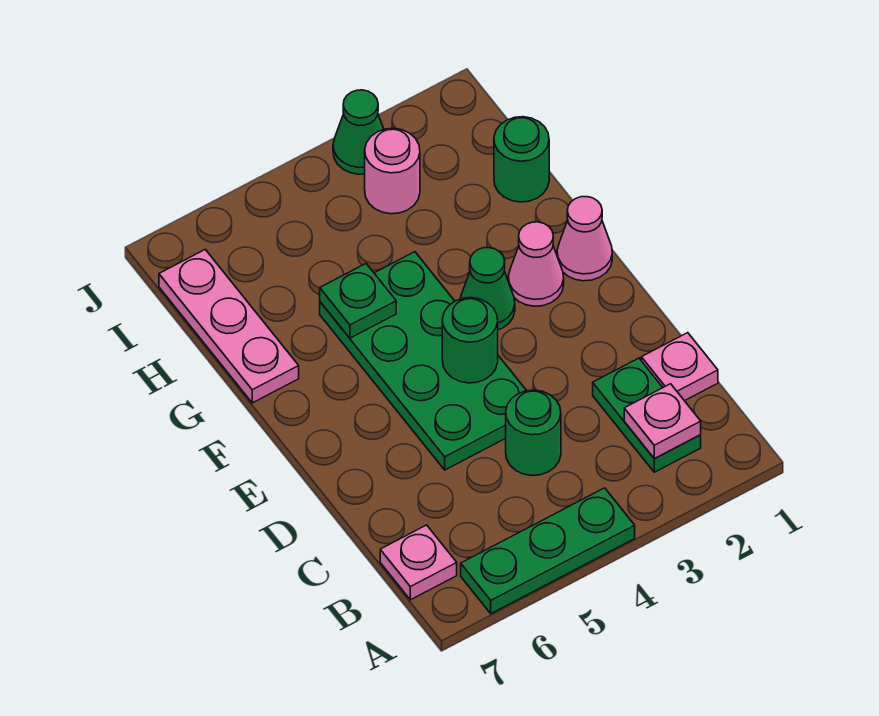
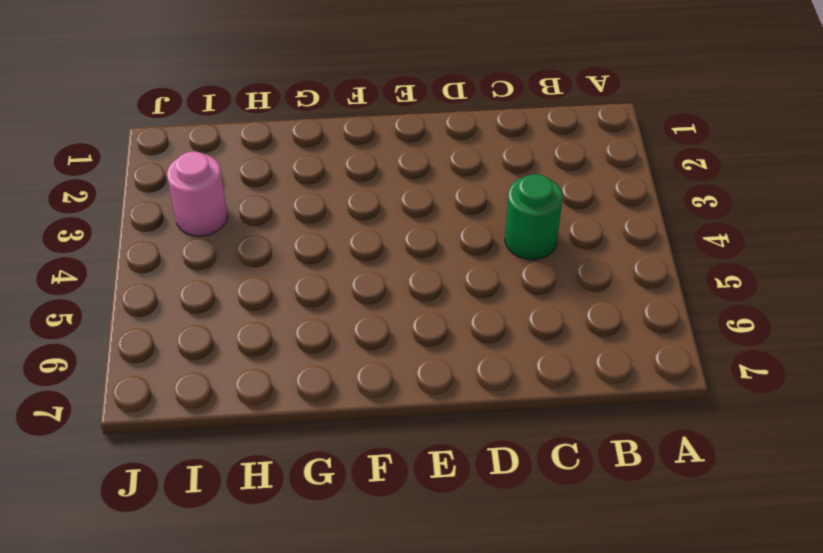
none -> green plate A4:A6 level 1
none -> green plate B2:C2 level 1
none -> pink plate B7 level 1

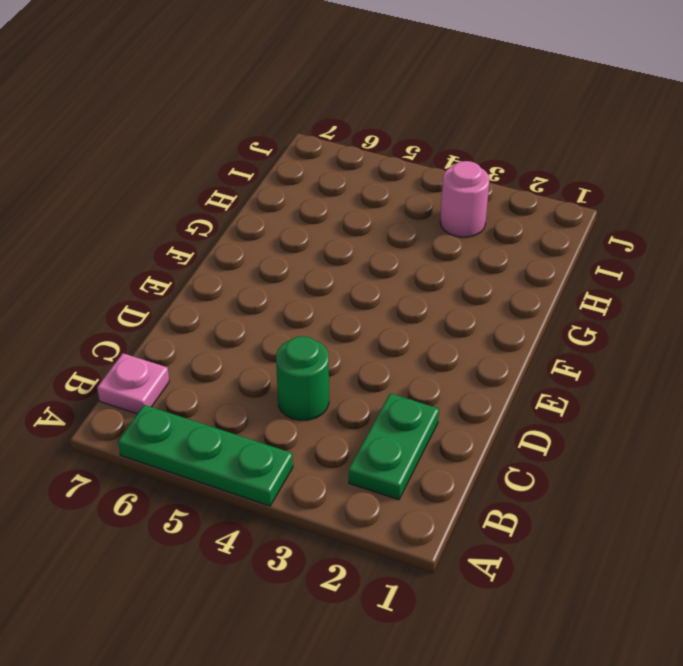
none -> pink plate C1 level 1
none -> green plate D4:G5 level 1
none -> pink cone F1 level 1

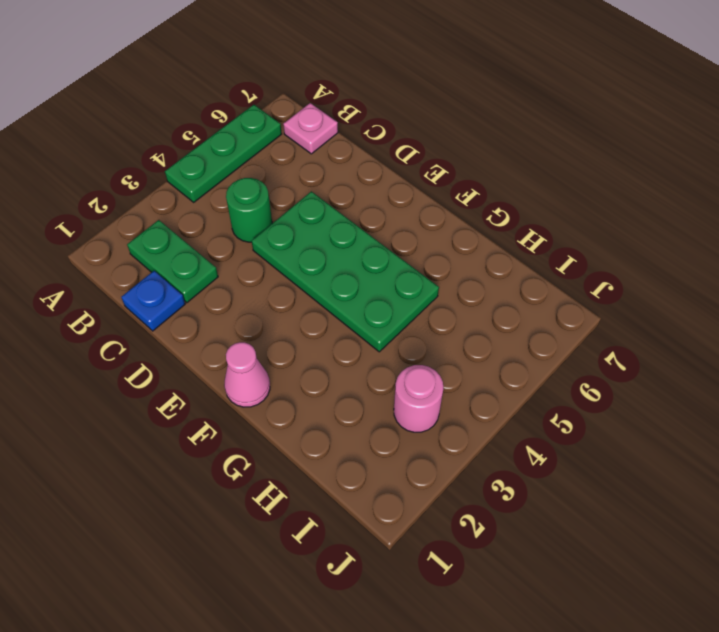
blue plate C1 level 1 -> pink plate C1 level 1
none -> pink cone F2 level 1
none -> green cone F3 level 1
none -> pink plate G7:I7 level 1

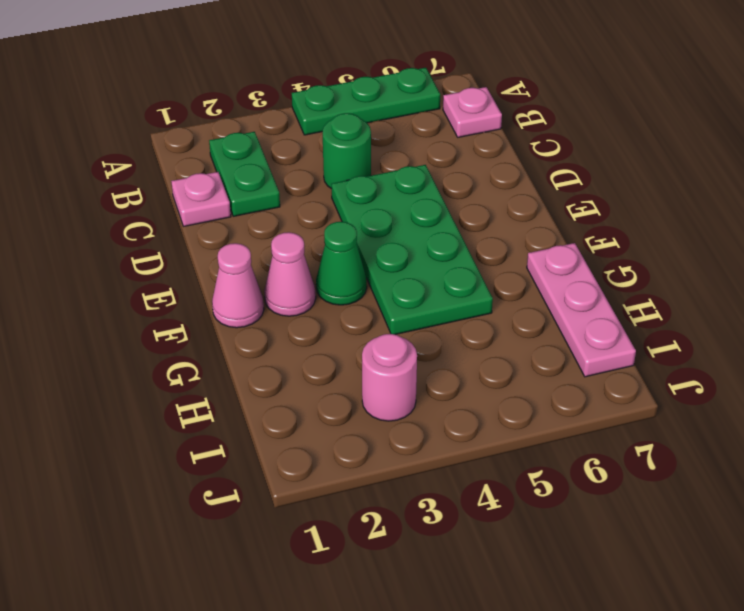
none -> green round brick H1 level 1
none -> green cone J3 level 1
none -> pink plate B2 level 2

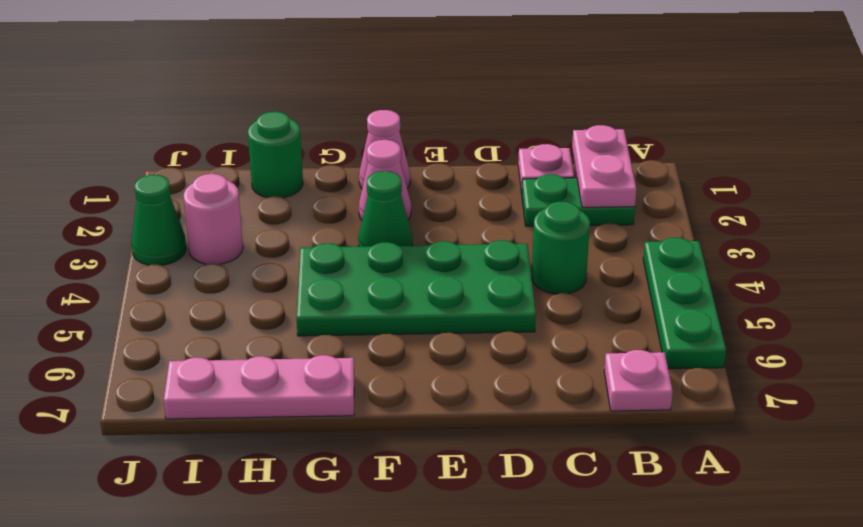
pink plate B1:B2 level 2 -> pink plate B2 level 2
none -> green round brick E4 level 2
none -> green plate G5 level 2

